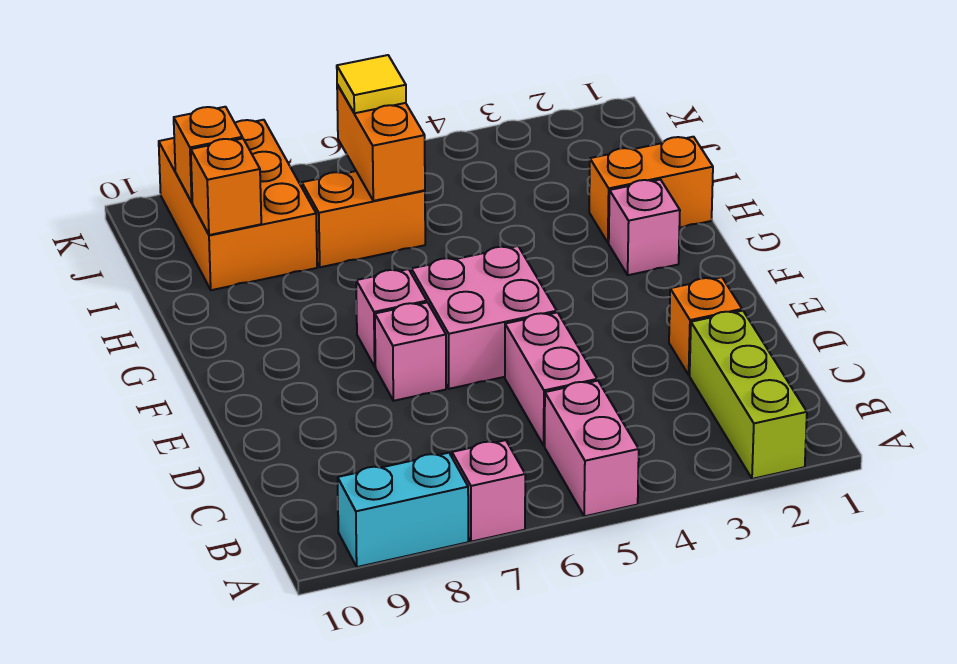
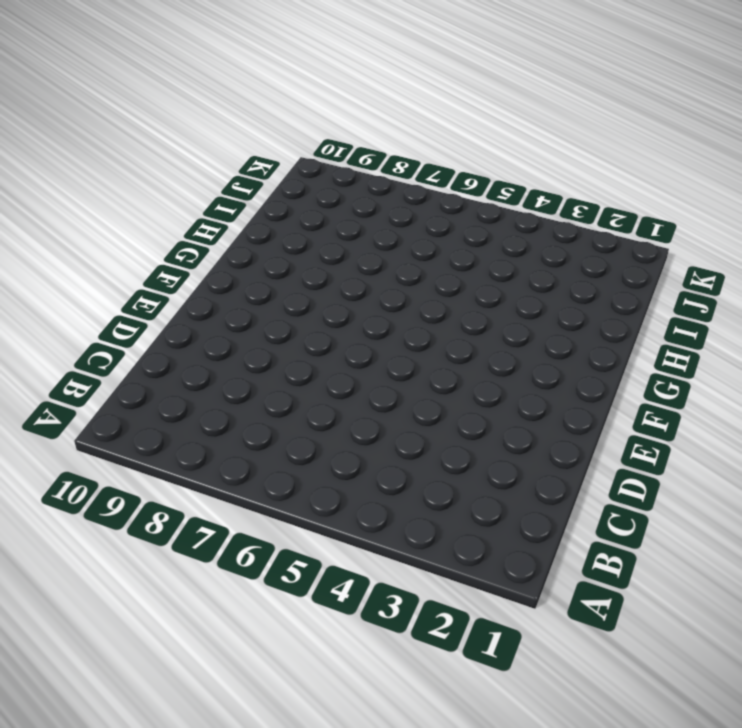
none -> lime brick A2:C2 level 1
none -> pink brick A5:B5 level 1
none -> pink brick A7 level 1

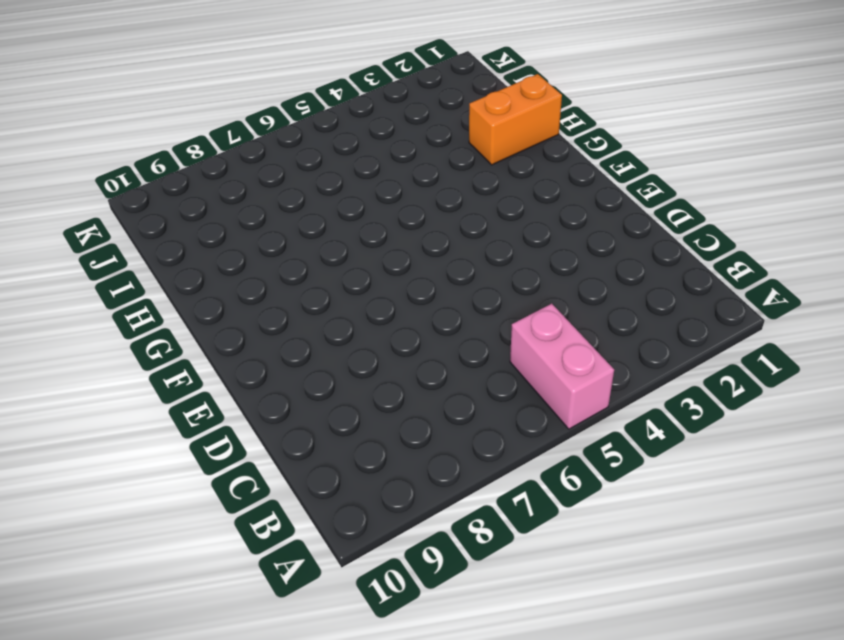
none -> lime brick A2:C2 level 1
none -> pink brick A7 level 1
none -> cyan brick A8:A9 level 1

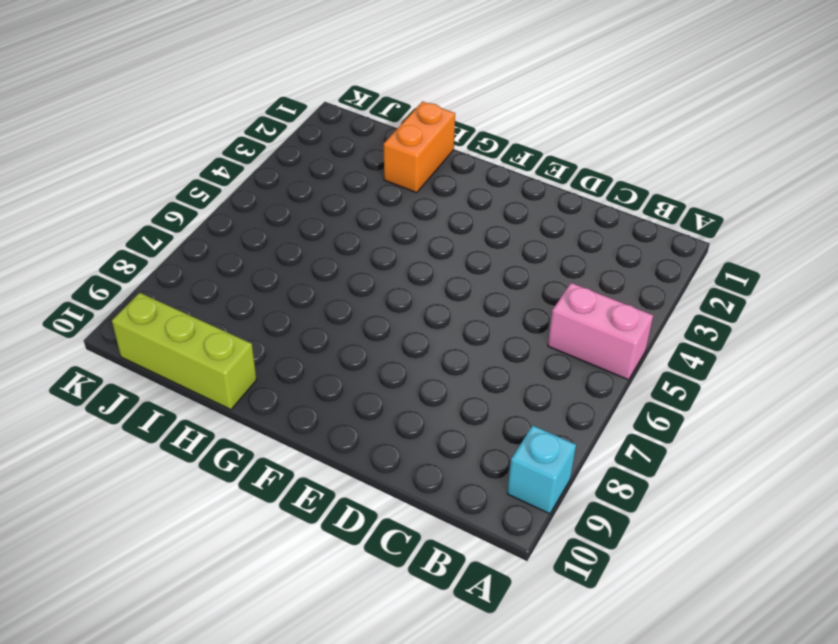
cyan brick A9 level 1 -> cyan brick A8:A9 level 1
lime brick H10:J10 level 1 -> lime brick A2:C2 level 1
none -> pink brick A7 level 1
none -> pink brick C5:D5 level 1
none -> orange brick D2 level 1

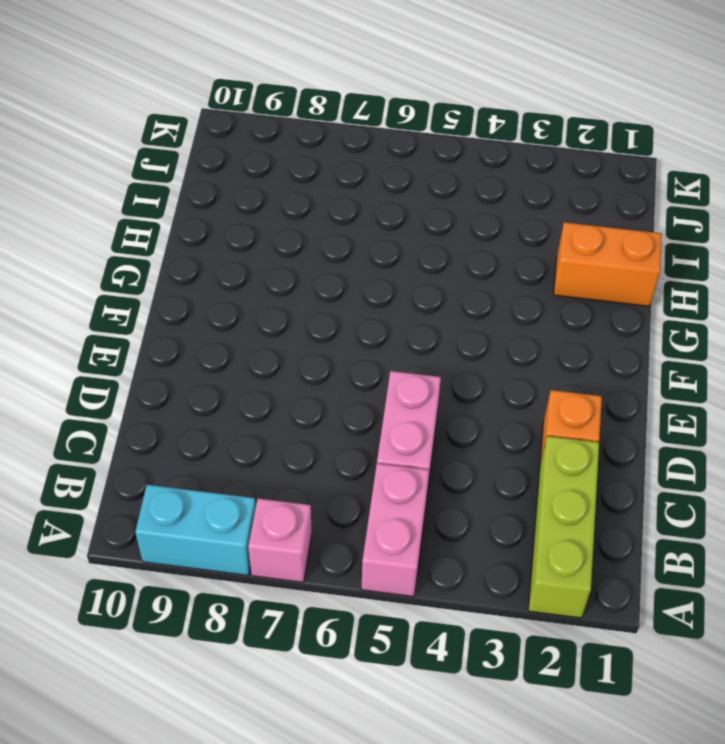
none -> pink brick E5:F6 level 1
none -> pink brick E7 level 1
none -> pink brick F7 level 1

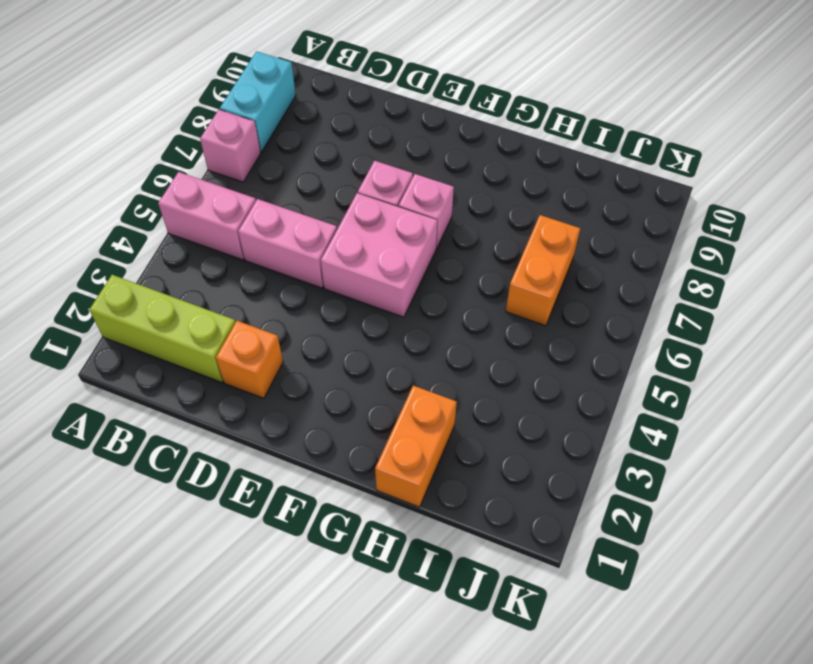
none -> pink brick G2 level 1
none -> orange brick I8:K9 level 1
none -> orange brick I6:J6 level 2

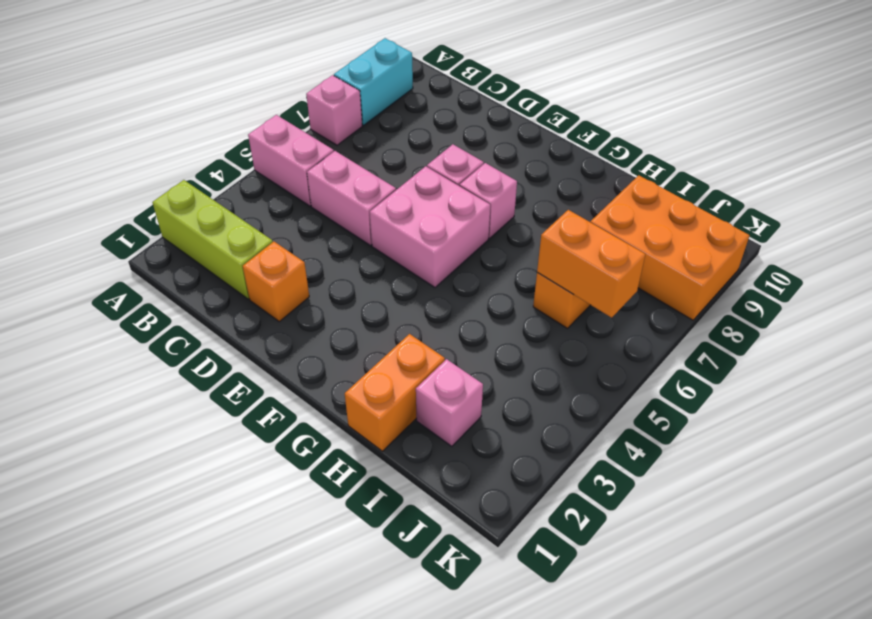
pink brick I2 level 1 -> pink brick G2 level 1
none -> orange brick I9 level 2
none -> orange brick J9 level 2
none -> yellow tile J6 level 3

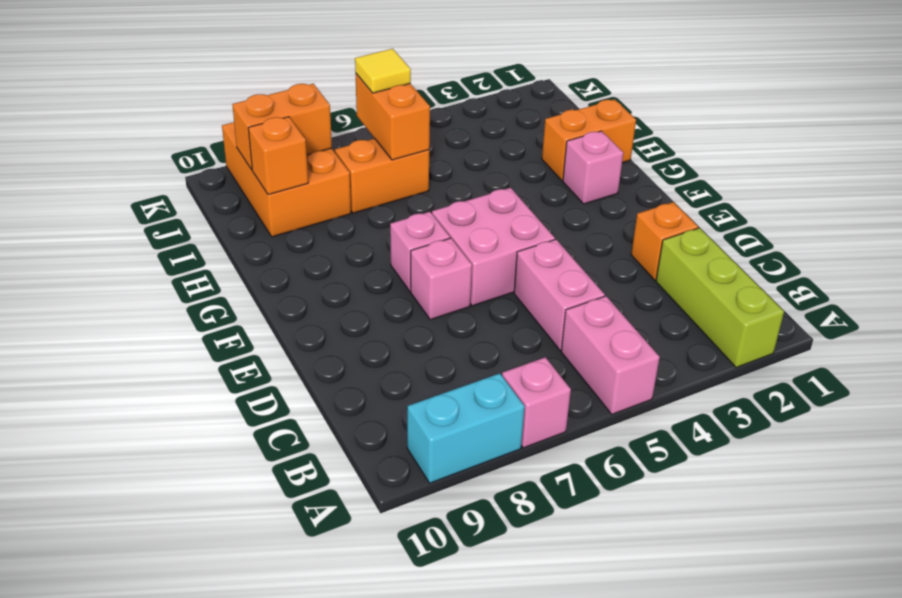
orange brick J8:J9 level 2 -> orange brick J9 level 2

